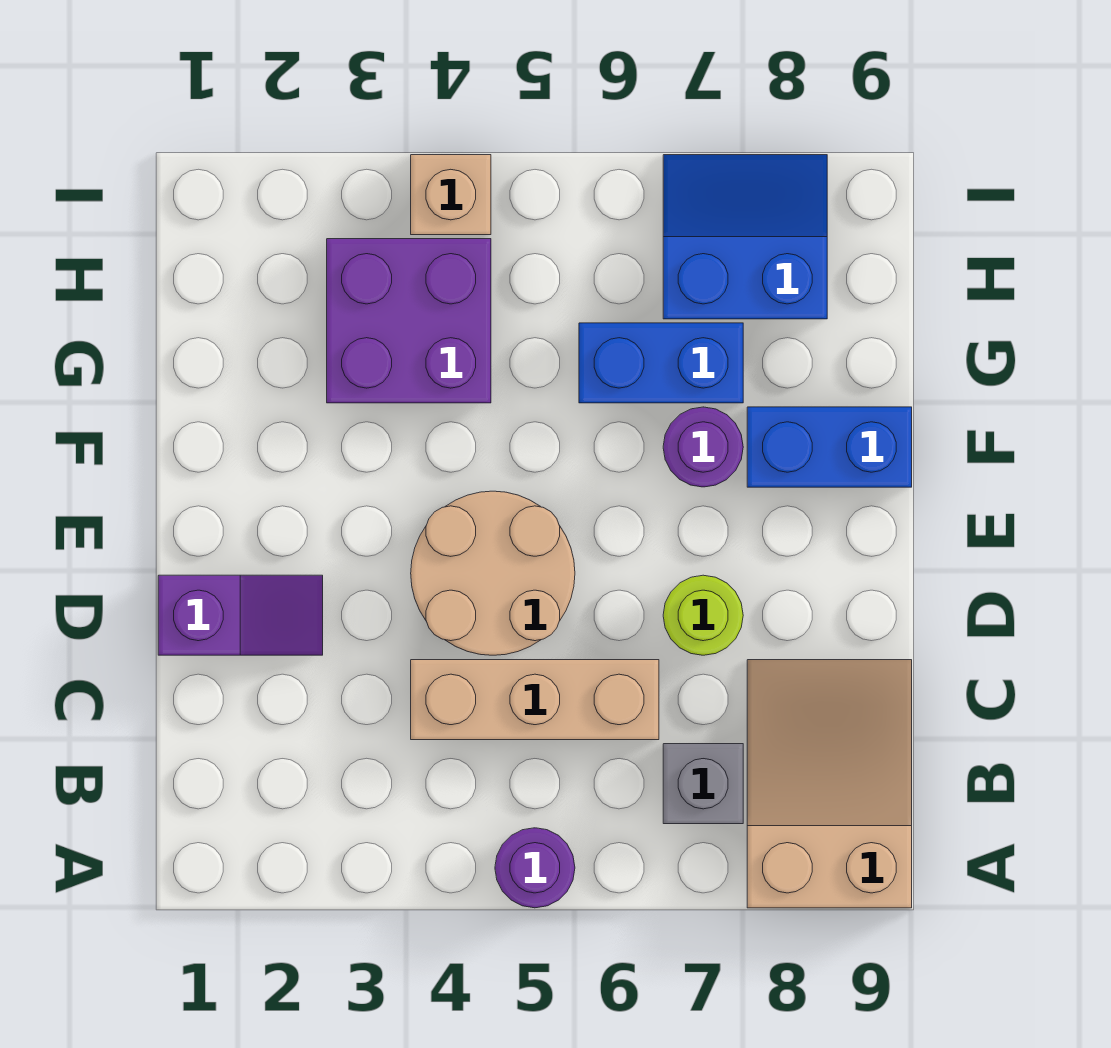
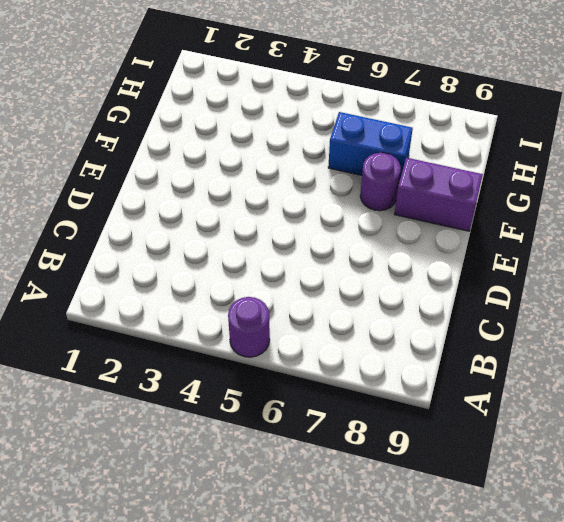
purple brick F8:F9 level 1 -> blue brick F8:F9 level 1
none -> tan slope A8:C9 level 1 top A
none -> grey brick B7 level 1
none -> tan brick C4:C6 level 1

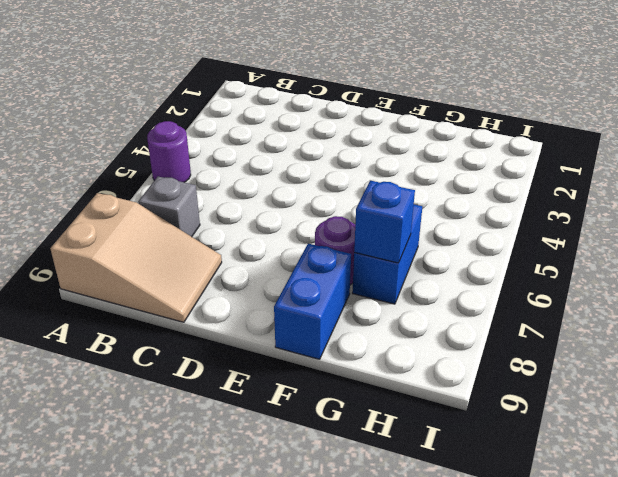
blue brick G7 level 2 -> none
none -> tan brick C4:C6 level 1
none -> purple slope D1:D2 level 1 top 1
none -> tan round brick D4:E5 level 1

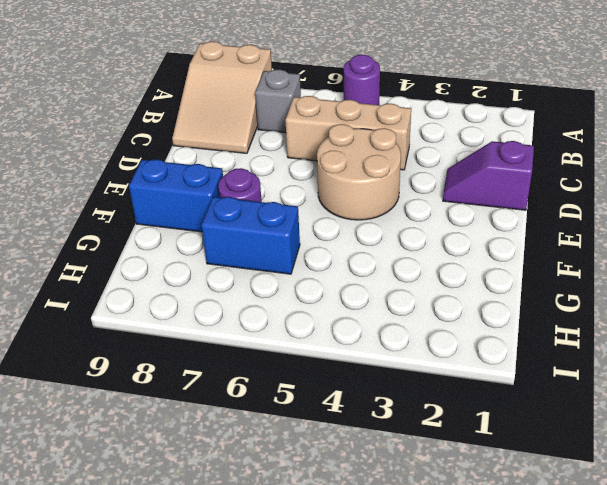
none -> lime round brick D7 level 1
none -> purple brick G3:H4 level 1
none -> blue slope H7:I8 level 1 top H

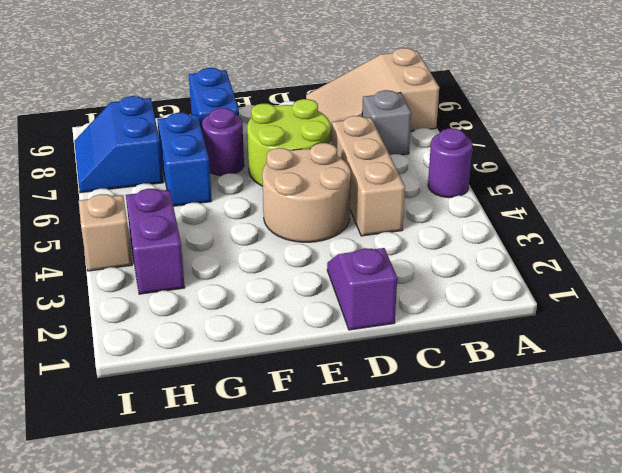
lime round brick D6:E7 level 1 -> lime round brick D7 level 1
purple brick H3:H4 level 1 -> purple brick G3:H4 level 1

